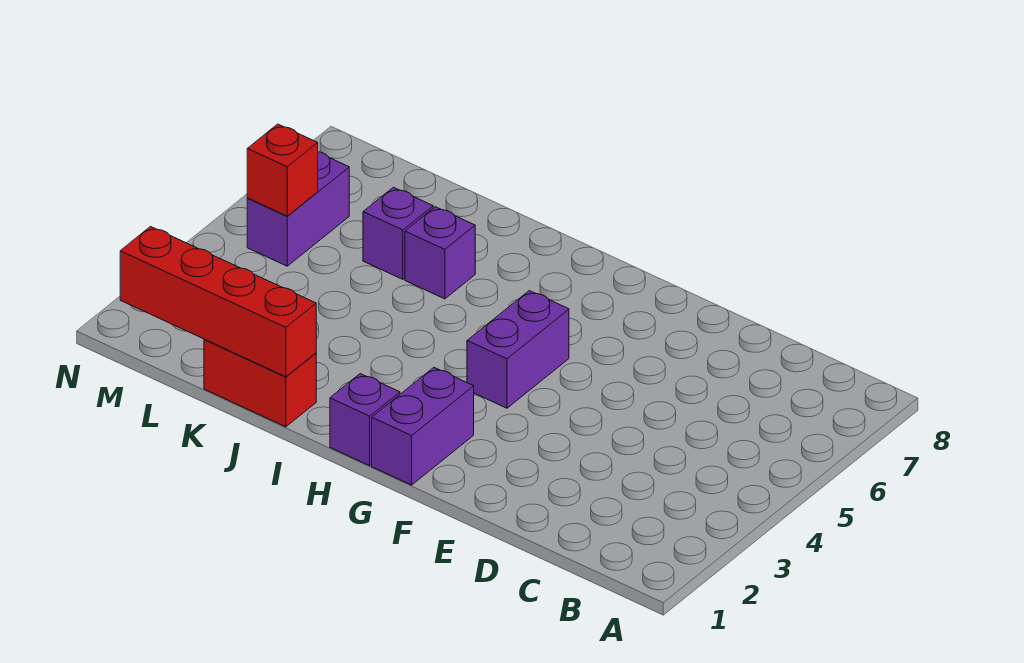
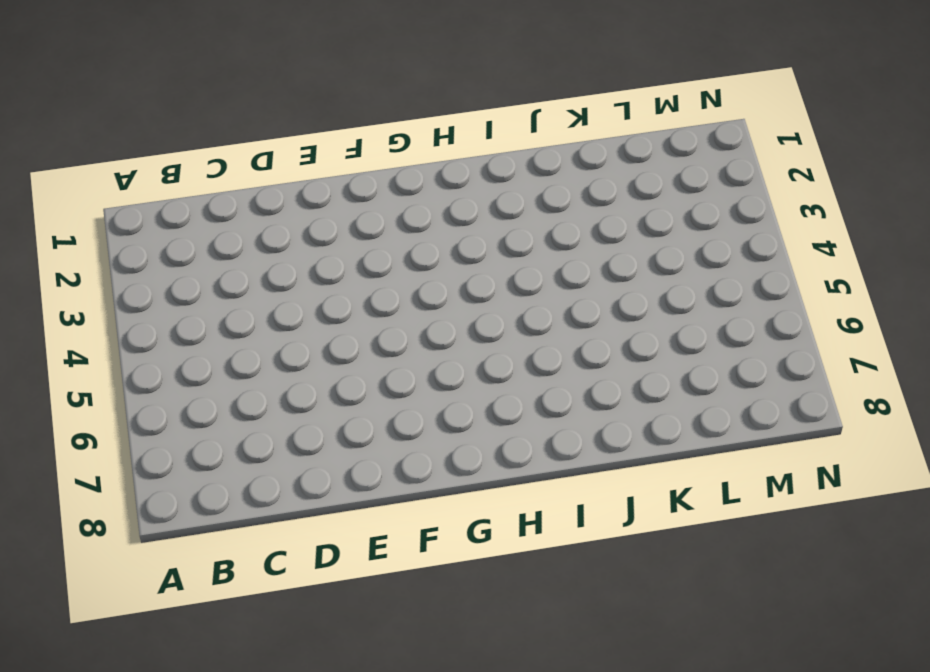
none -> purple brick G1:G2 level 1
none -> purple brick G4:G5 level 1

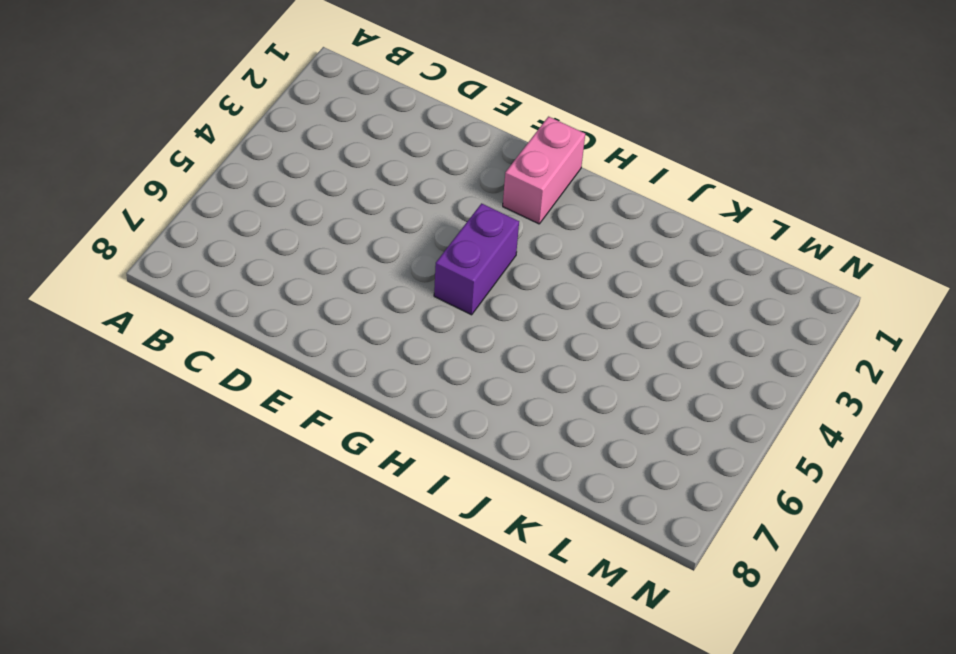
pink brick G1:G2 level 1 -> purple brick G1:G2 level 1
none -> purple brick H1 level 1
none -> red brick J1:K1 level 1

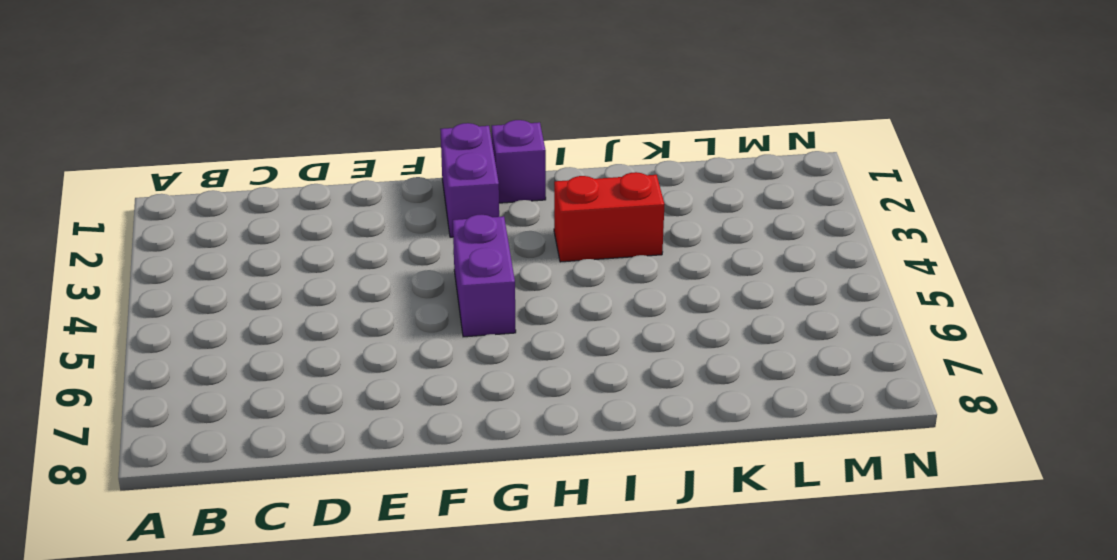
red brick I3:J3 level 1 -> red brick J1:K1 level 1
none -> purple brick J6 level 1
none -> purple brick K6 level 1

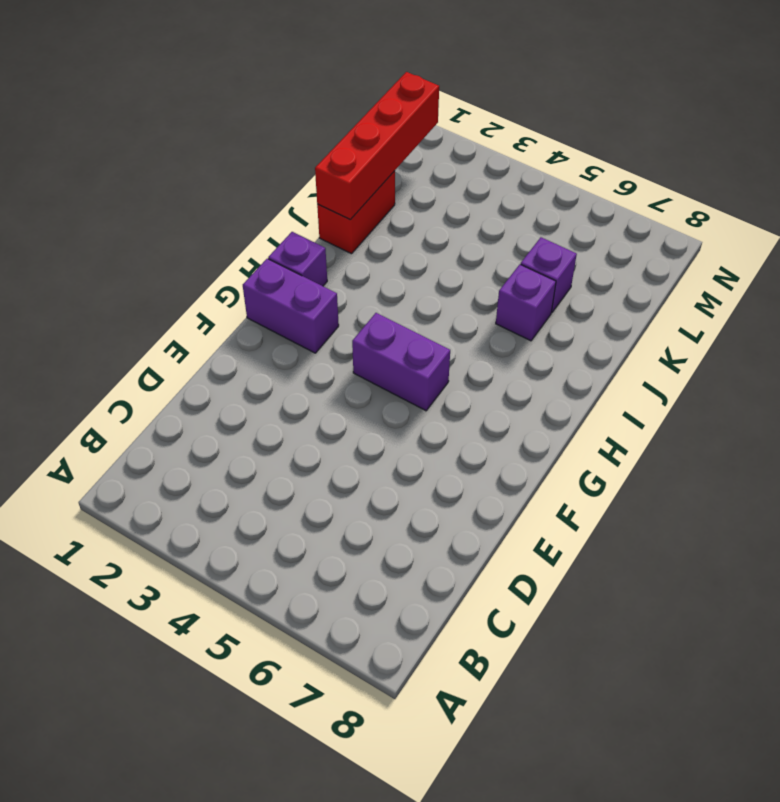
none -> purple brick M5:M6 level 1
none -> red brick M5 level 2

